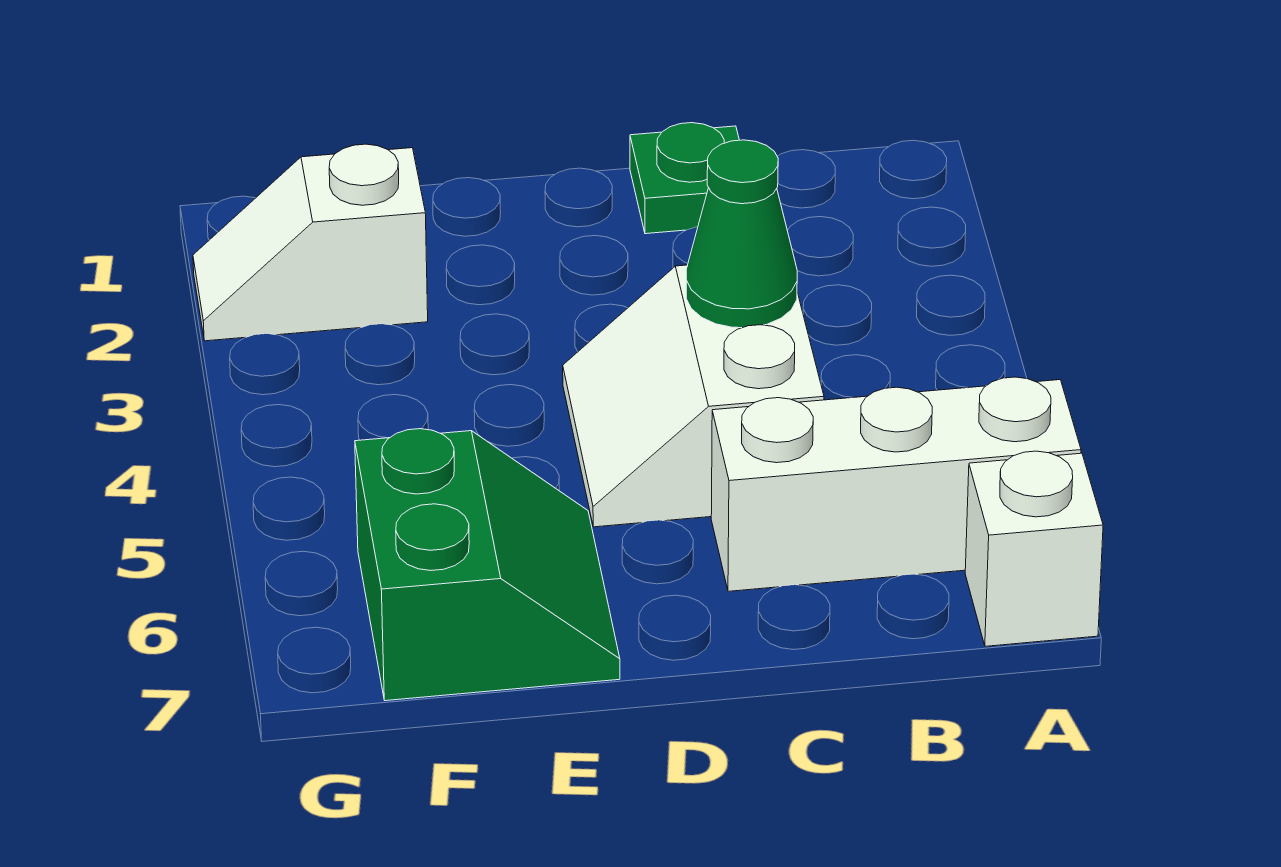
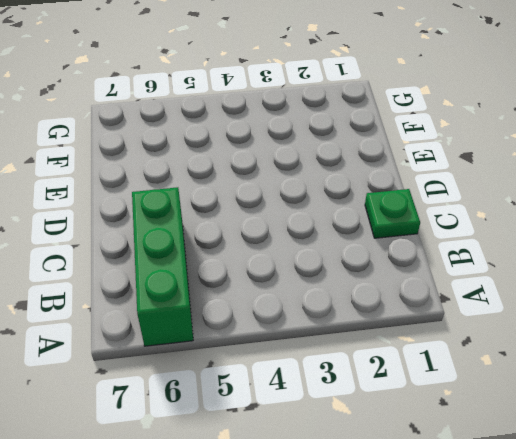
green brick A6:C6 level 1 -> white brick A6:C6 level 1
none -> white brick A7 level 1
none -> white slope C4:D5 level 1 top C

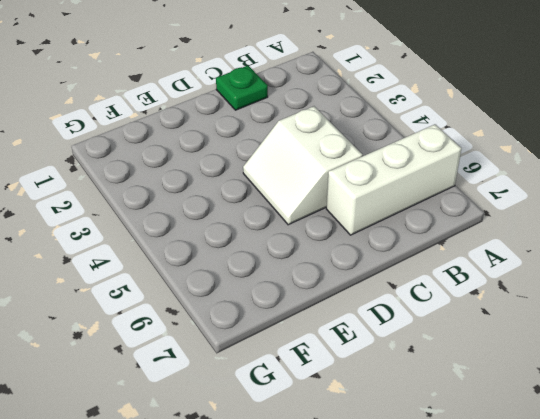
none -> white brick A7 level 1
none -> green slope E6:F7 level 1 top F

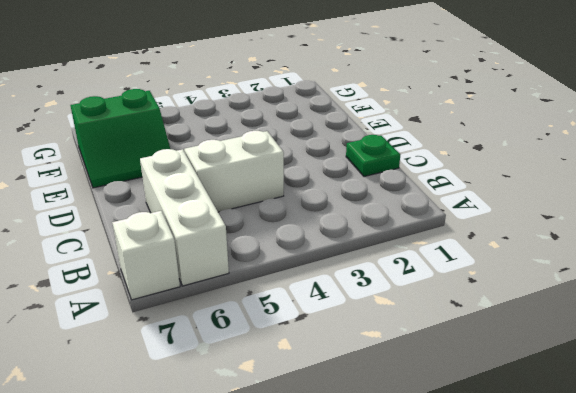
none -> white slope F2:G2 level 1 top F
none -> green cone C4 level 2

